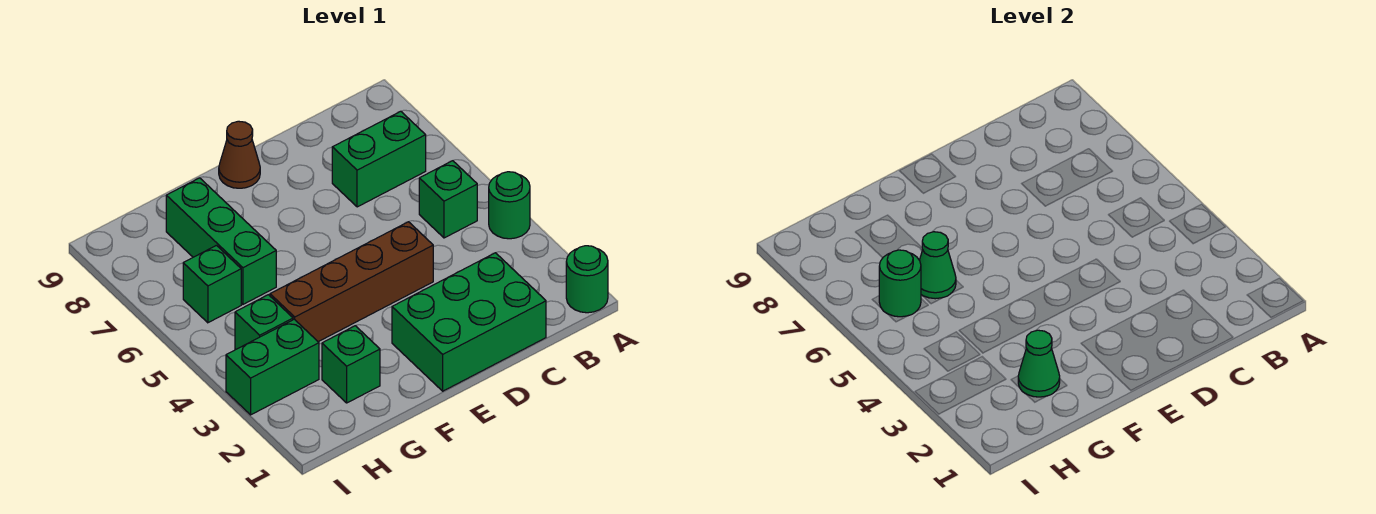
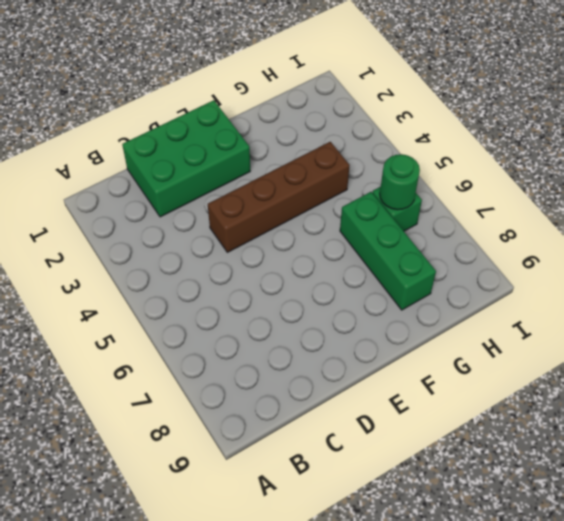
none -> green round brick A1 level 1
none -> green round brick A4 level 1
none -> green brick B5 level 1

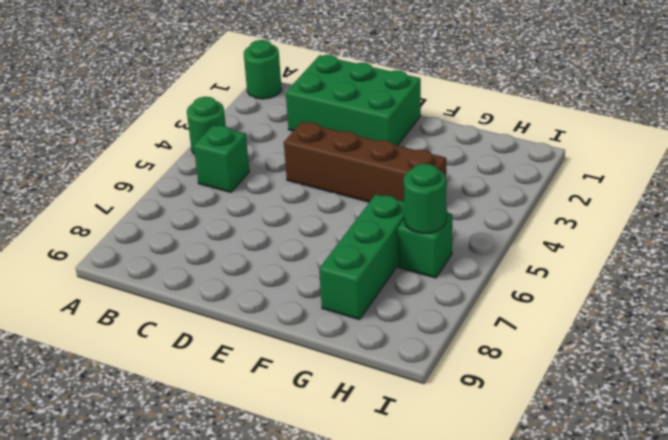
none -> green brick B7:C7 level 1
none -> brown cone E9 level 1
none -> green brick G2 level 1

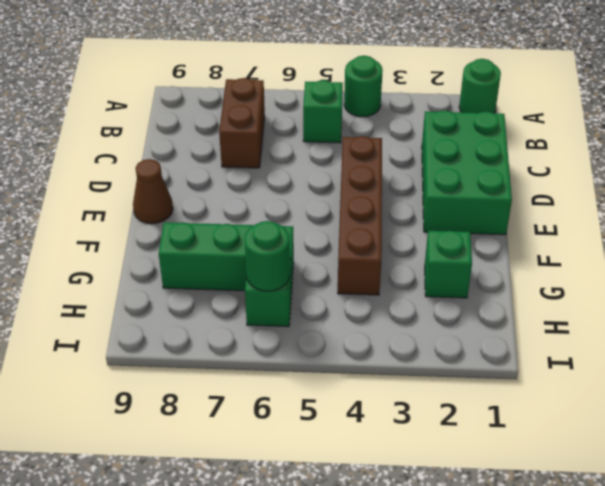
brown brick B7:C7 level 1 -> green brick B7:C7 level 1
none -> green brick H3:I3 level 1
none -> green brick H4 level 1
none -> green cone G2 level 2

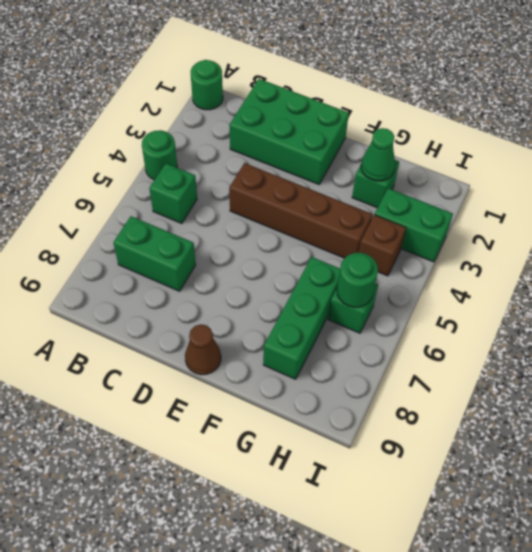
brown brick H4 level 1 -> green brick H4 level 1
none -> green cone G6 level 2

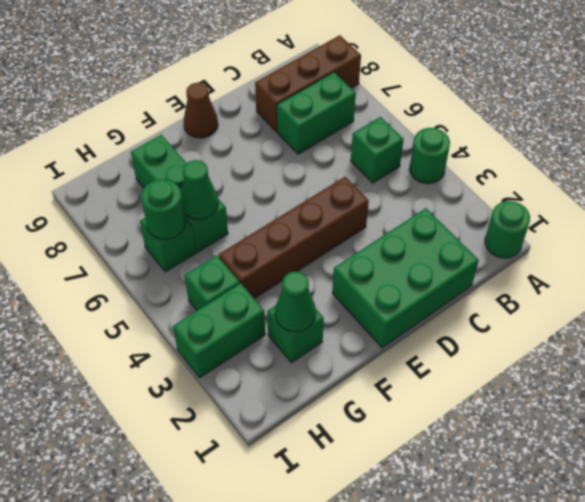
brown brick A8:C8 level 1 -> none

